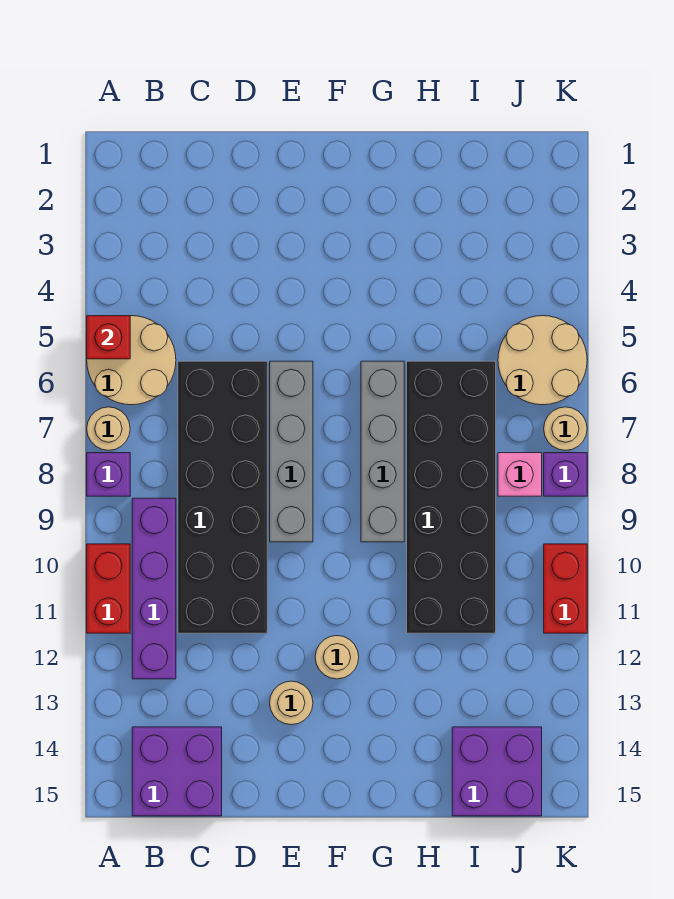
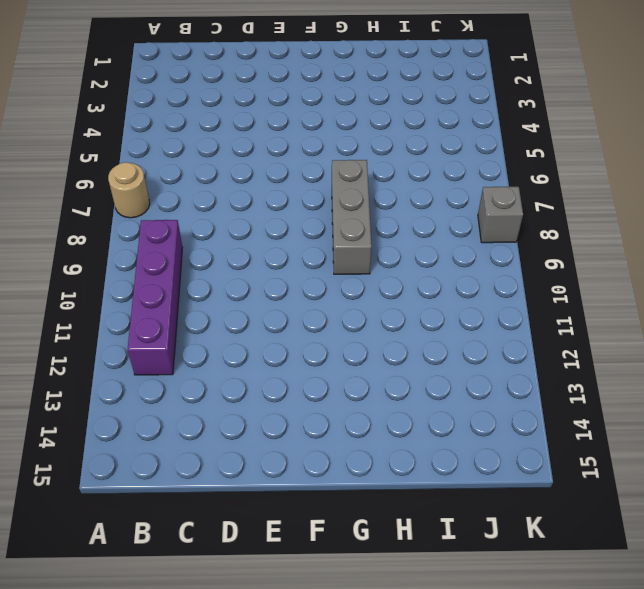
grey brick G7:G9 level 1 -> grey brick G6:G9 level 1
grey brick K8 level 1 -> purple brick K8 level 1
none -> tan round brick A5:B6 level 1
none -> purple brick A8 level 1
none -> red brick A10:A11 level 1

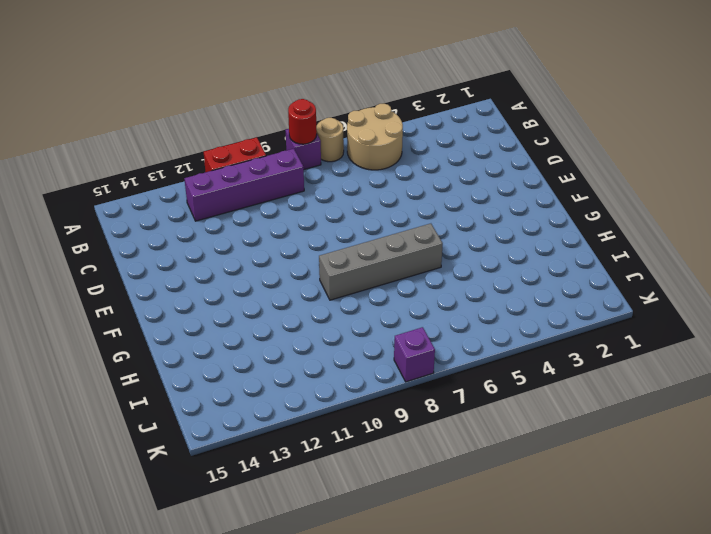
red round brick A8 level 2 -> none
none -> purple brick B14:C15 level 1
none -> black brick C6:D11 level 1
none -> grey brick E6:E9 level 1

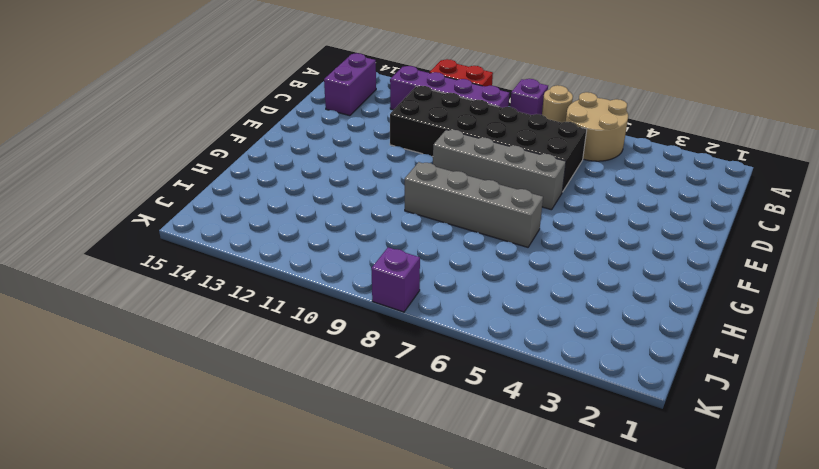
purple brick B14:C14 level 1 -> purple brick B14:C15 level 1
none -> tan round brick E13 level 1
none -> tan round brick F12 level 1
none -> black brick H6:I11 level 1

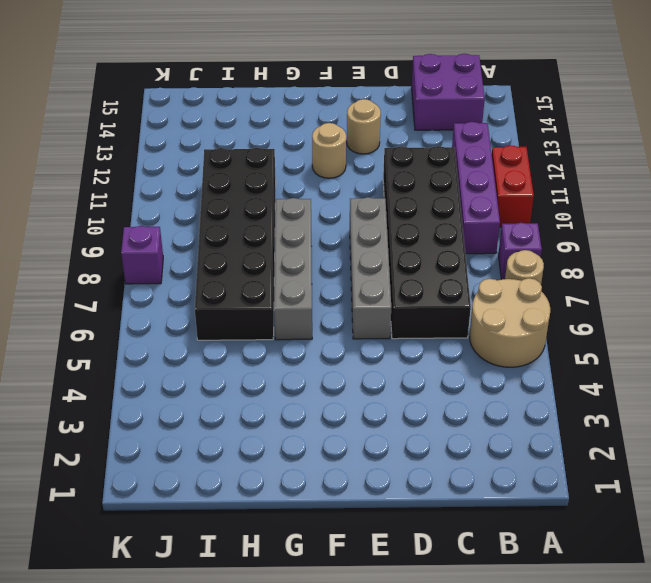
none -> purple brick I14:J15 level 1
none -> tan round brick J5:K6 level 1
none -> pink brick J8 level 1

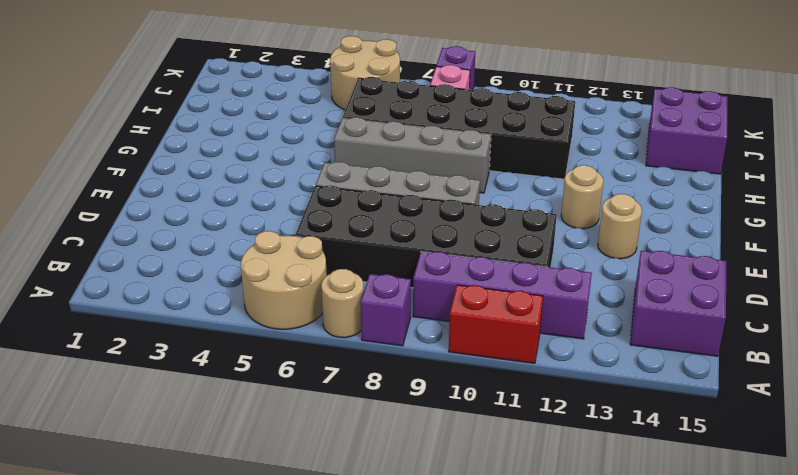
none -> tan round brick K7 level 1
none -> red brick K10:K11 level 1
none -> red brick A5 level 2

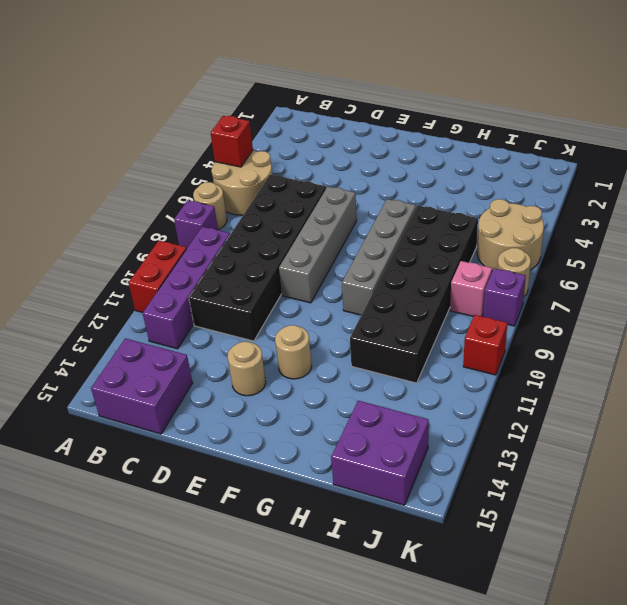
red brick K10 level 1 -> red brick K10:K11 level 1

